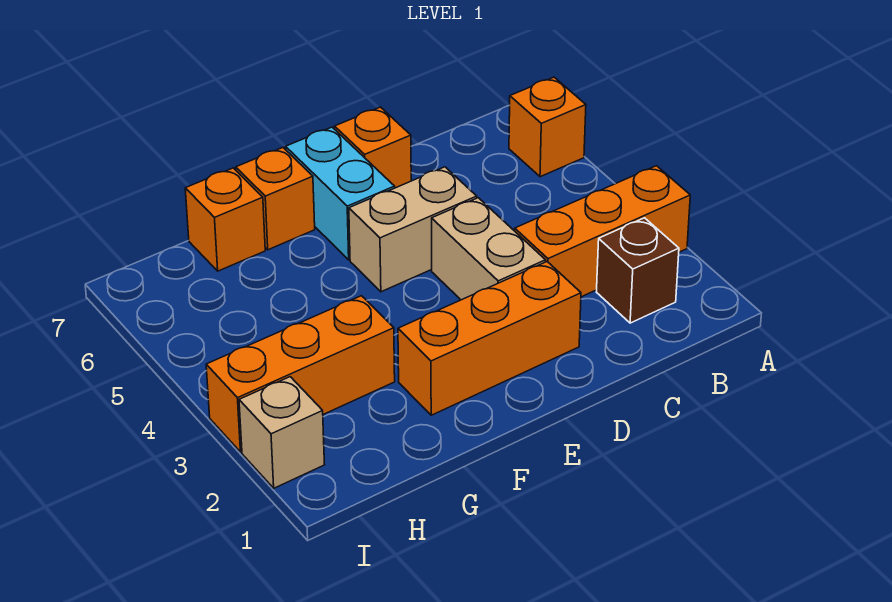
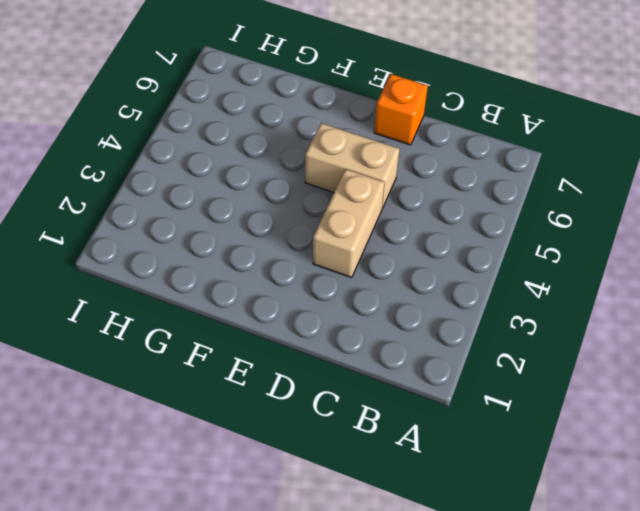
none -> orange brick A3:C3 level 1
none -> orange brick A6 level 1
none -> brown brick B2 level 1

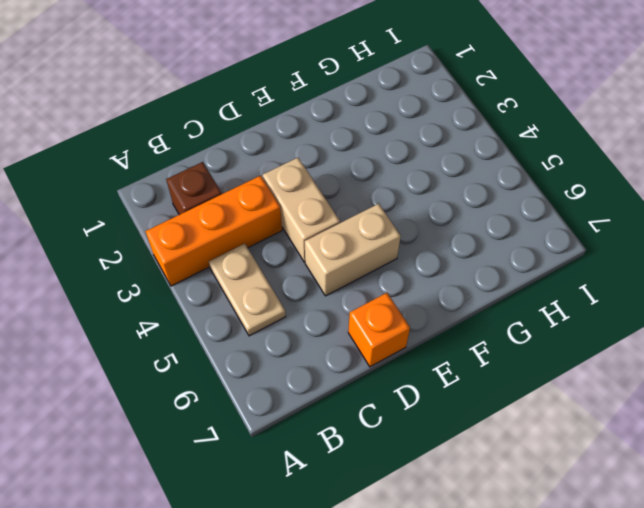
tan plate B4:B5 level 1 -> none
none -> orange brick A6 level 1
none -> orange brick D2:F2 level 1
none -> cyan brick E6:E7 level 1

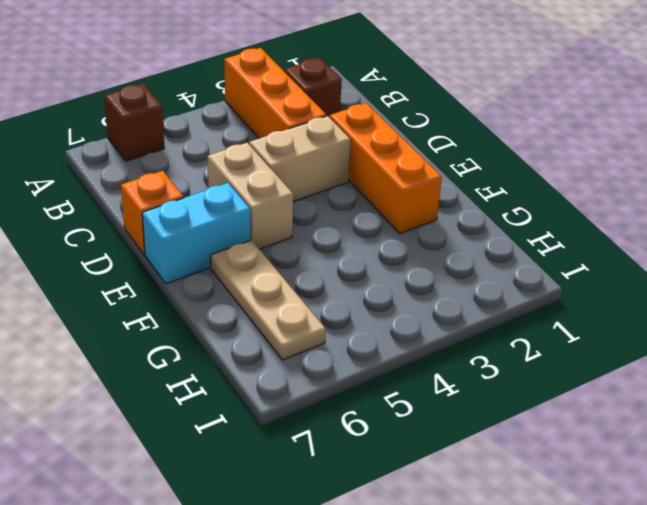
brown brick A6 level 1 -> orange brick A6 level 1
tan plate F6:H6 level 1 -> none
none -> orange brick F7 level 1
none -> orange brick G3:I3 level 1
none -> orange brick G7 level 1

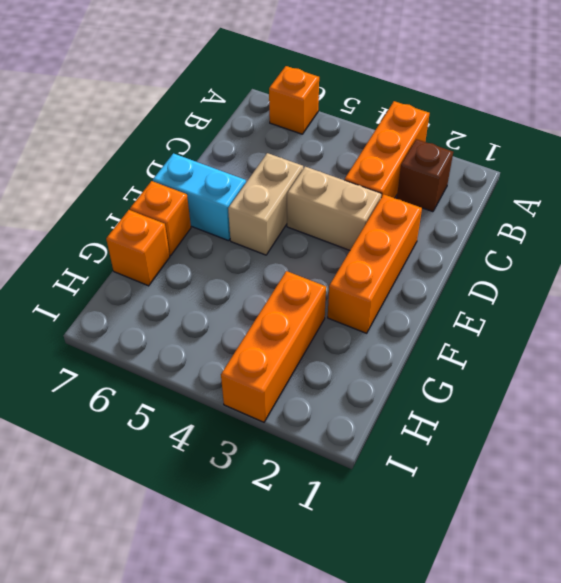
none -> orange brick D7 level 1
none -> tan brick I2 level 1

